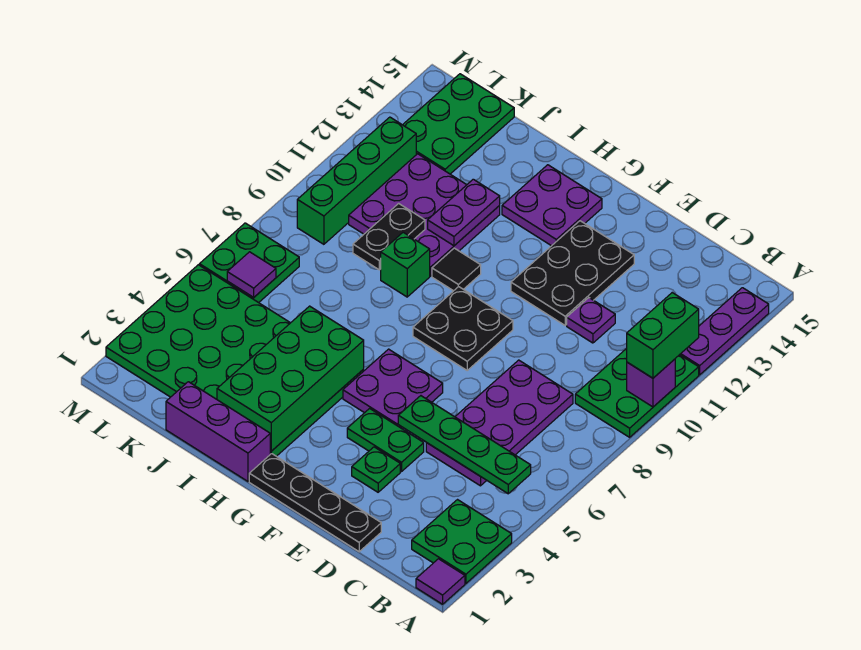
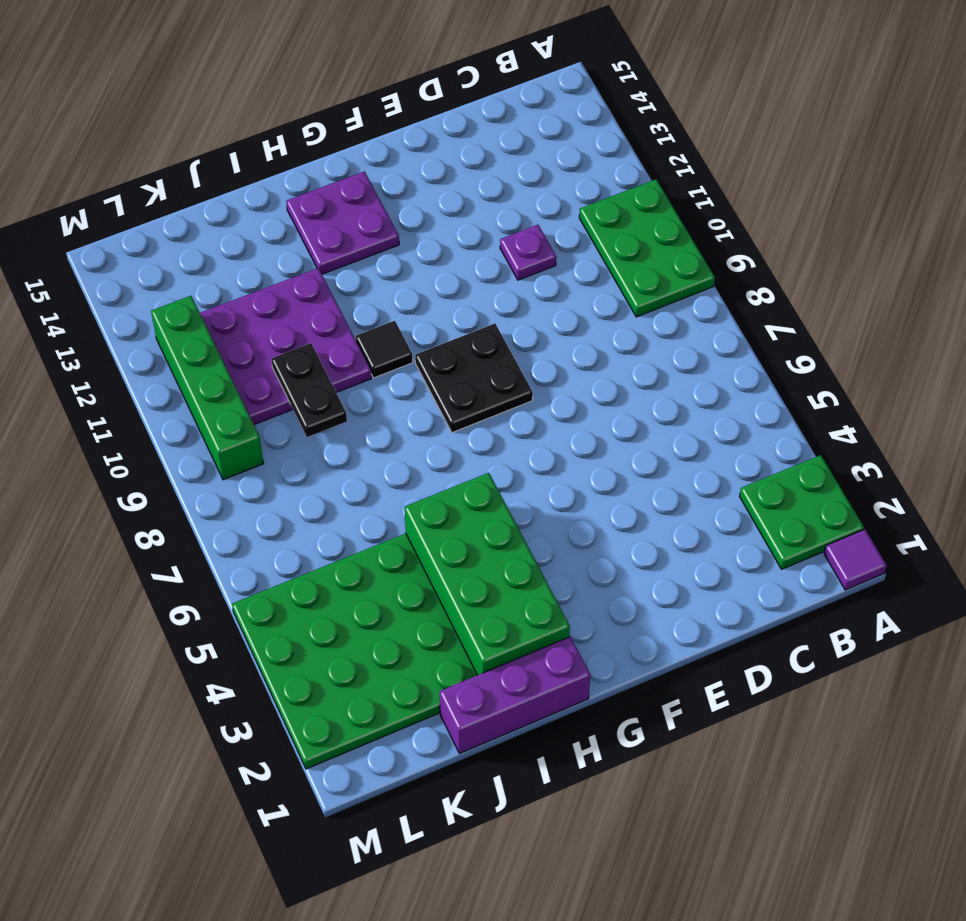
none -> purple plate A12:A14 level 1
none -> purple plate C5:D8 level 1
none -> black plate D1:G1 level 1

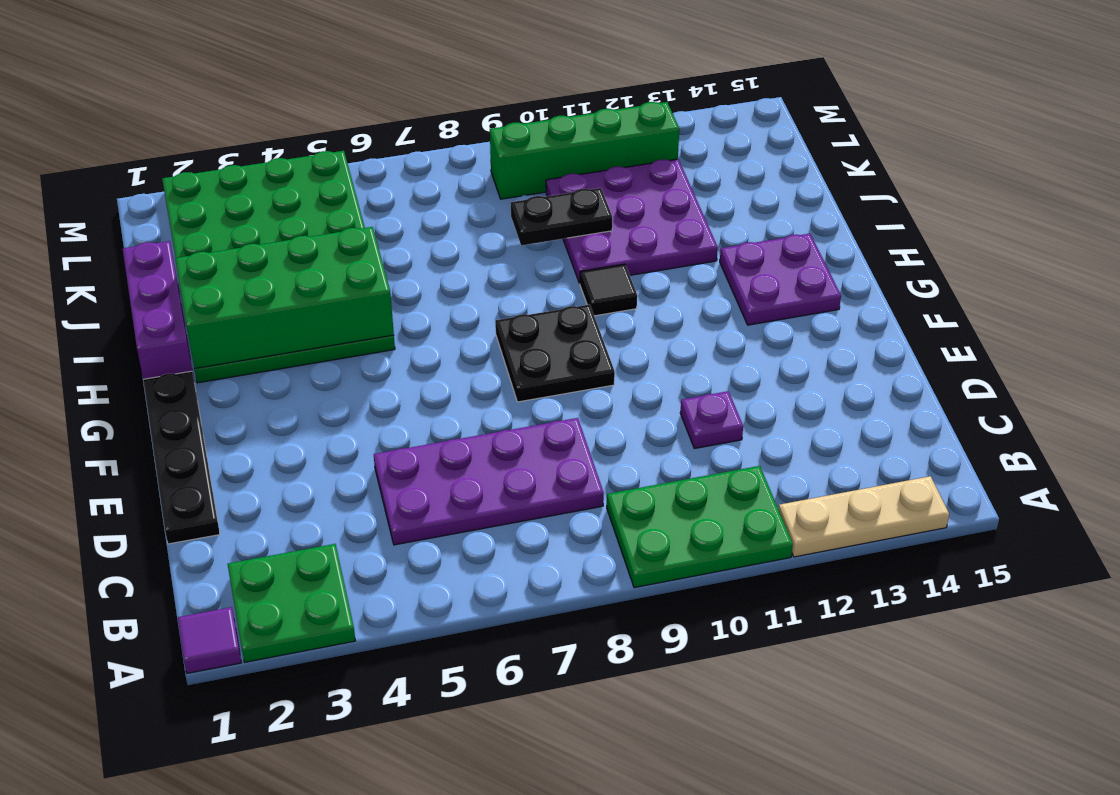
tan plate A12:A14 level 1 -> purple plate A12:A14 level 1
none -> green plate E3 level 1
none -> green plate E4:F4 level 1
none -> black plate E11:F13 level 1

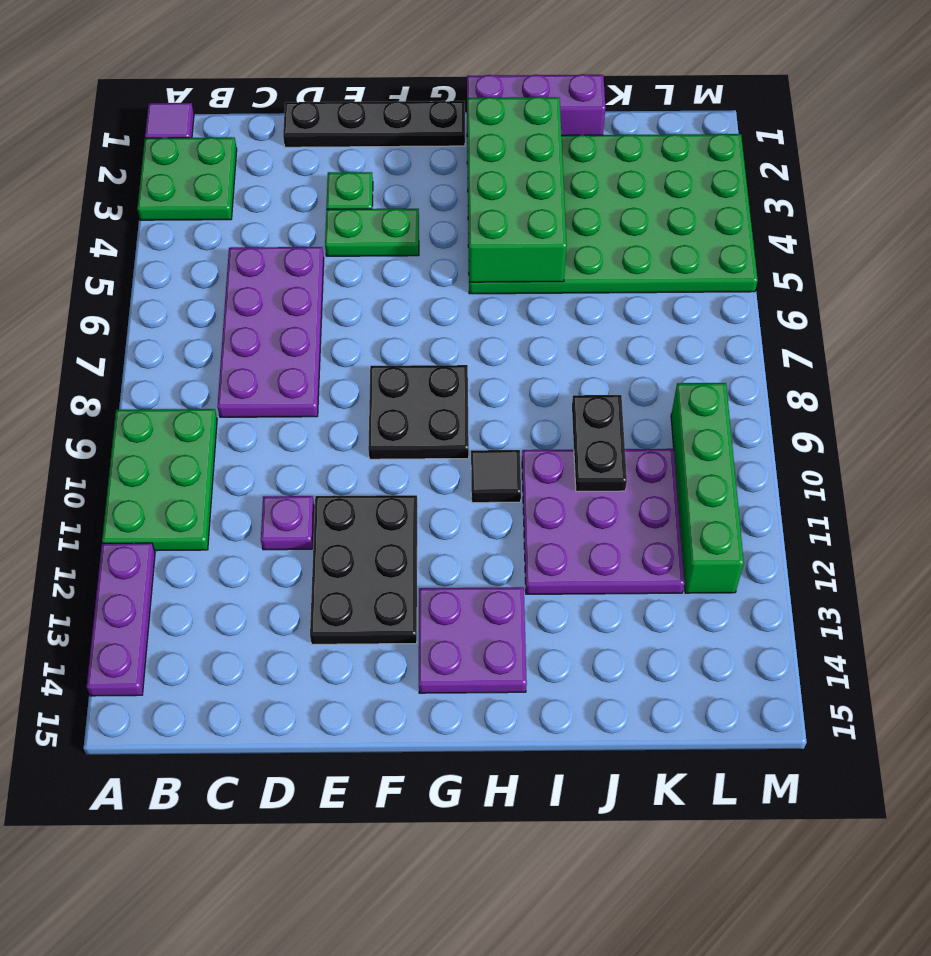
none -> purple plate F5:G6 level 1
none -> green brick I9 level 1
none -> green plate K13:L15 level 1

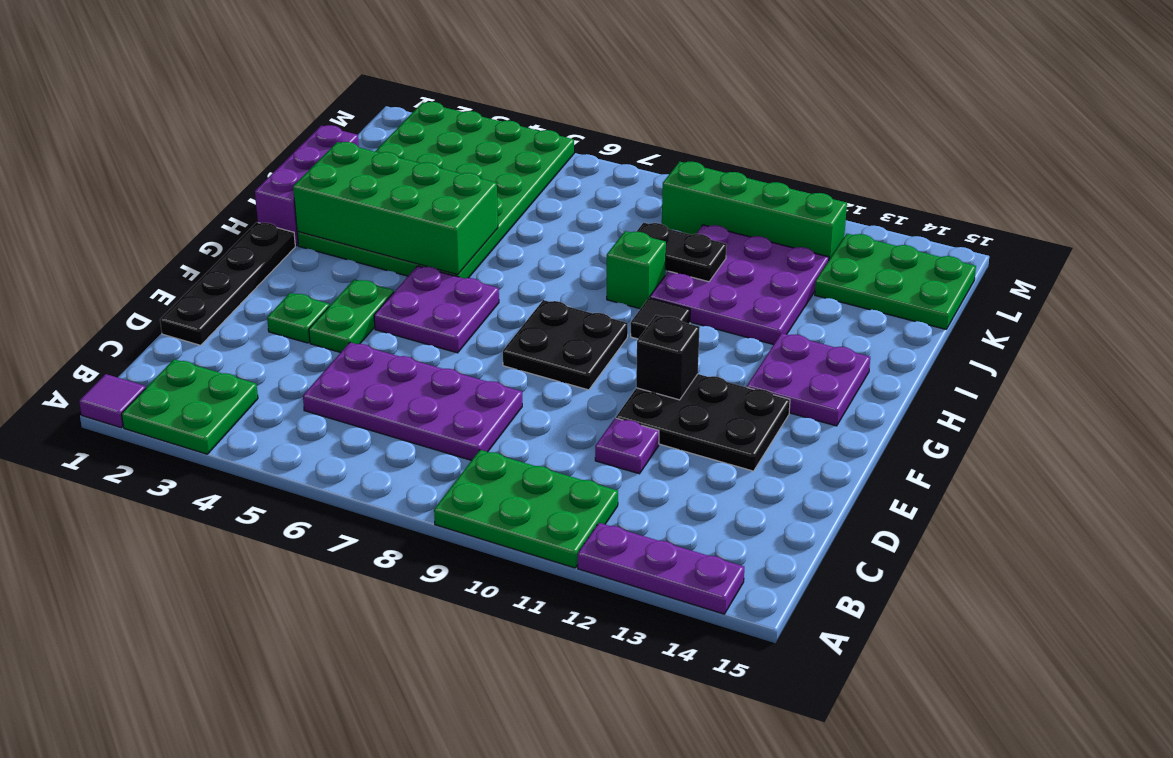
black brick F11 level 2 -> none
none -> green plate L6:M7 level 1
none -> purple brick A10 level 2
none -> green plate B5:E5 level 2

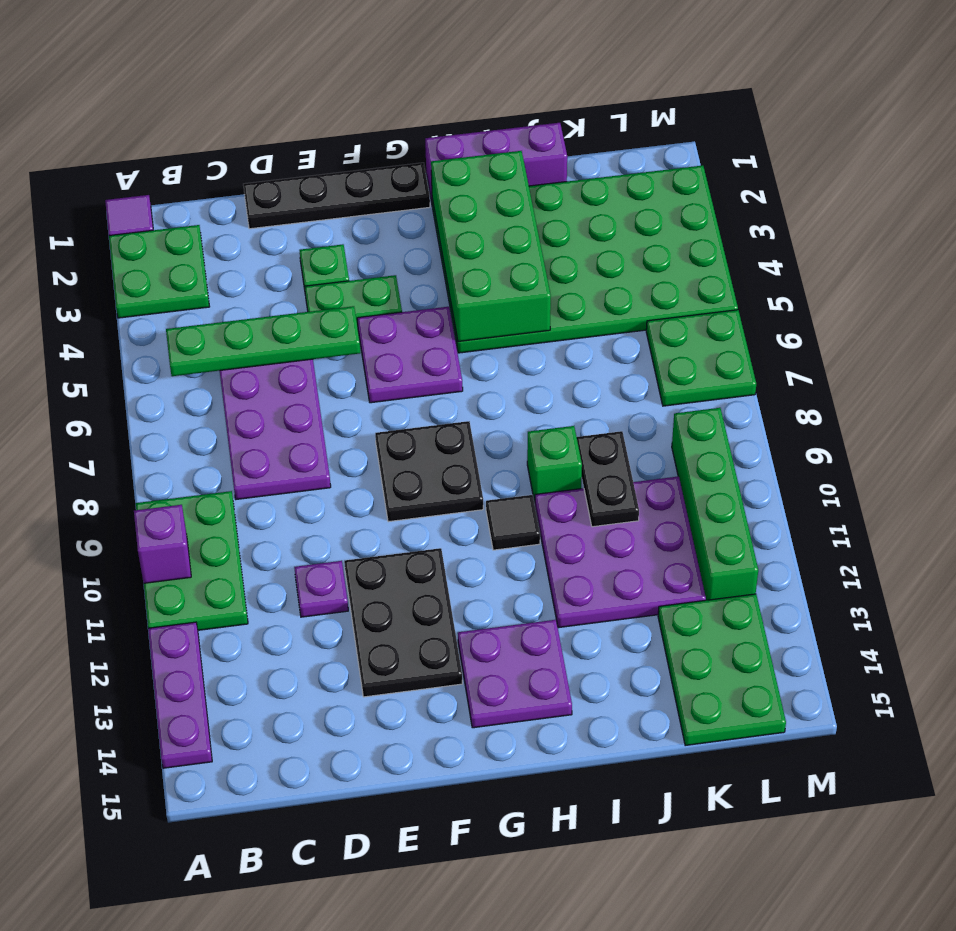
none -> purple plate I11:I12 level 2
none -> purple tile L6 level 2
none -> green brick A10:A11 level 3

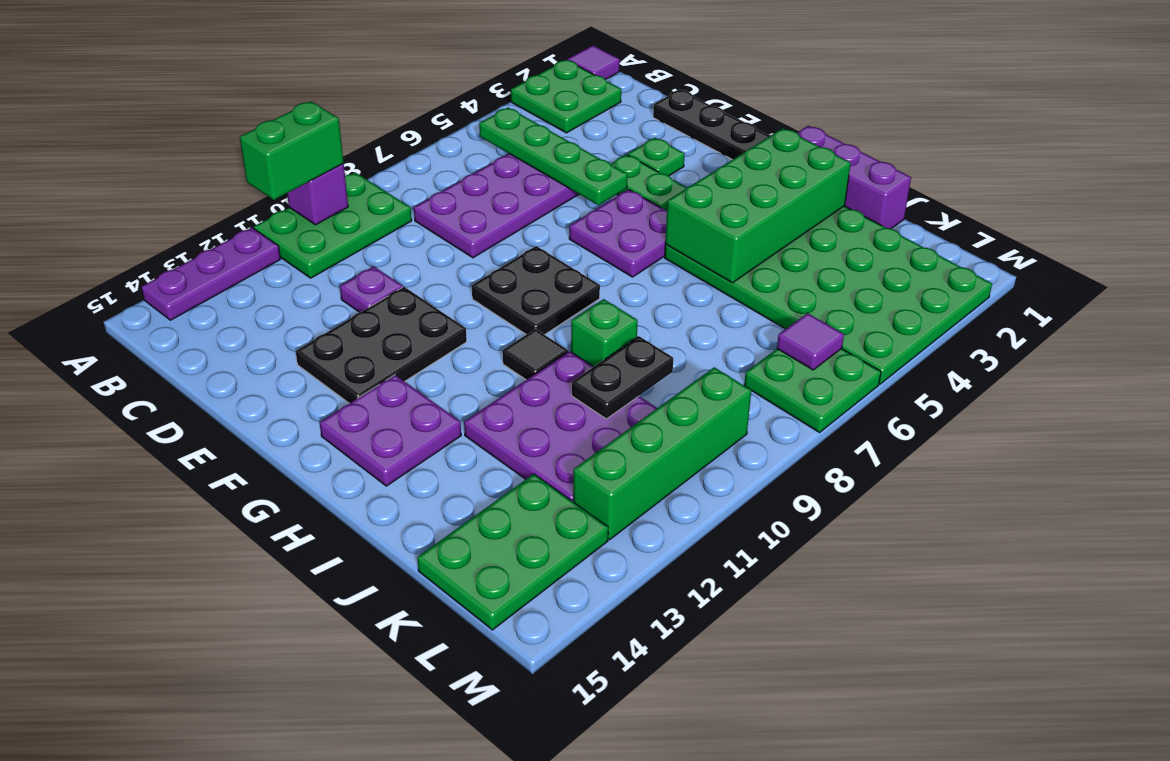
none -> purple plate I11:I12 level 2

